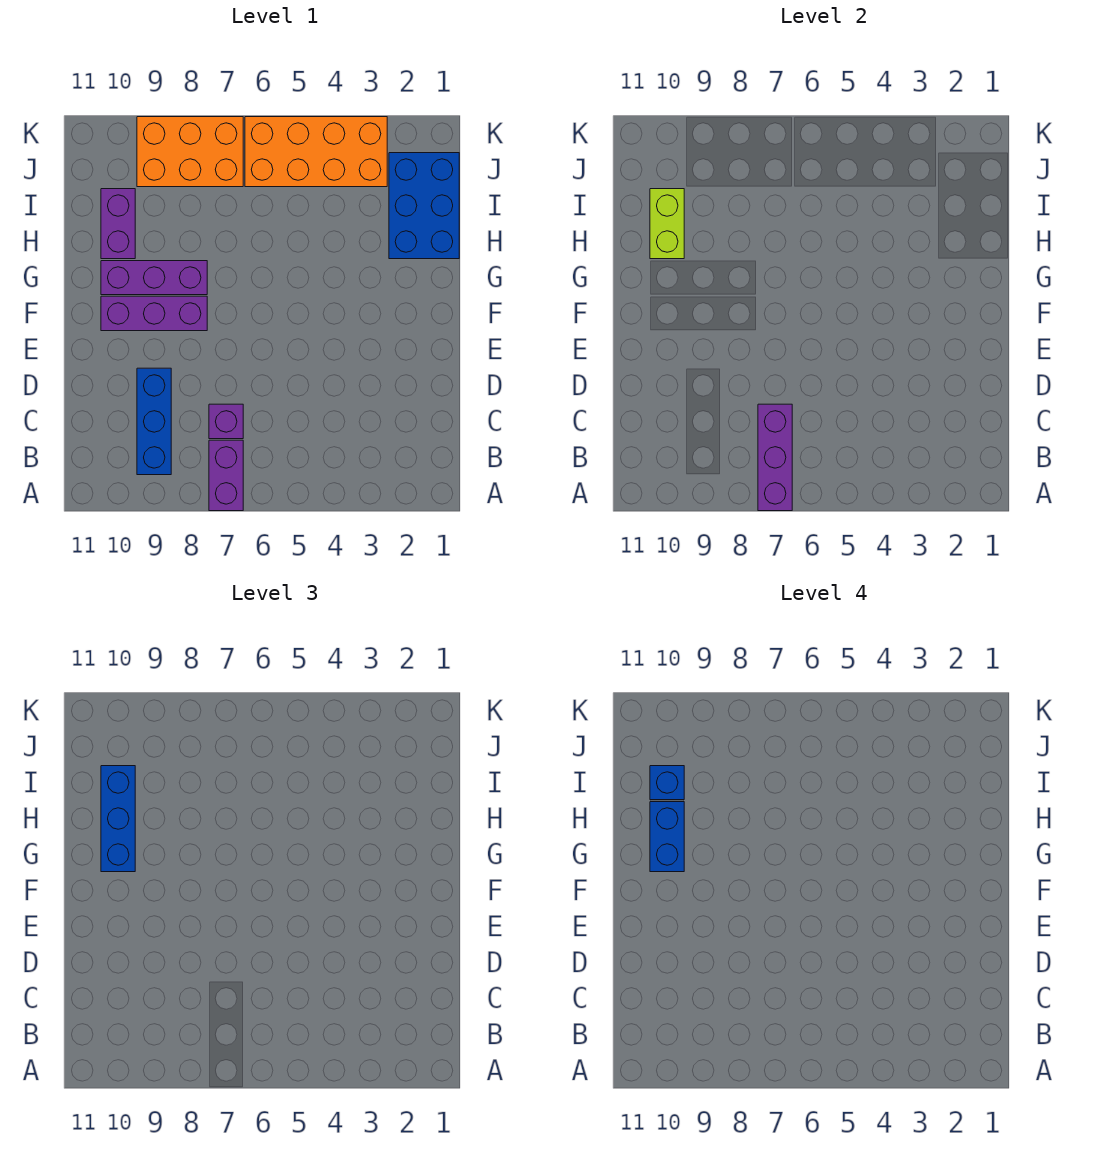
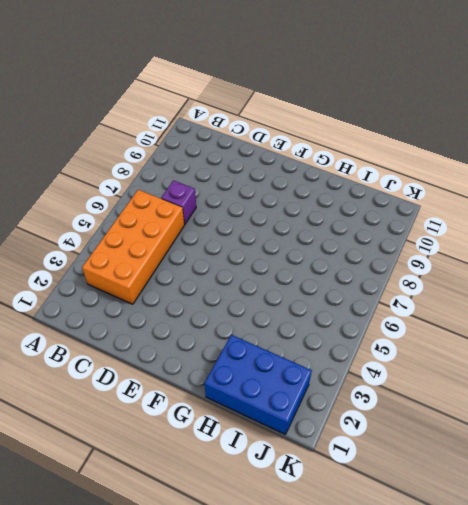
orange brick B3:C6 level 1 -> orange brick J3:K6 level 1
none -> purple brick A7:B7 level 1
none -> blue brick B9:D9 level 1
none -> purple brick F8:F10 level 1

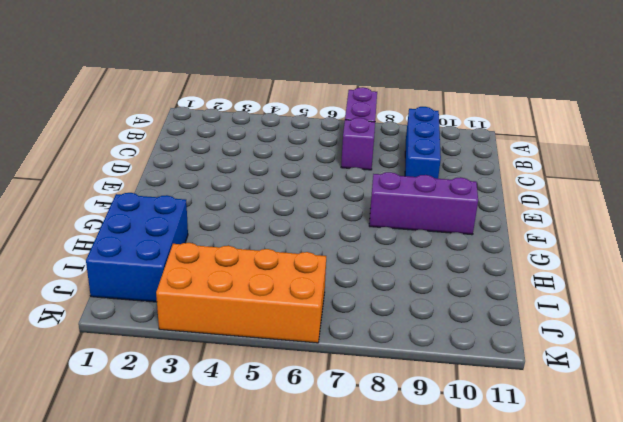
none -> purple brick G8:G10 level 1
none -> purple brick H10:I10 level 1
none -> orange brick J7:K9 level 1

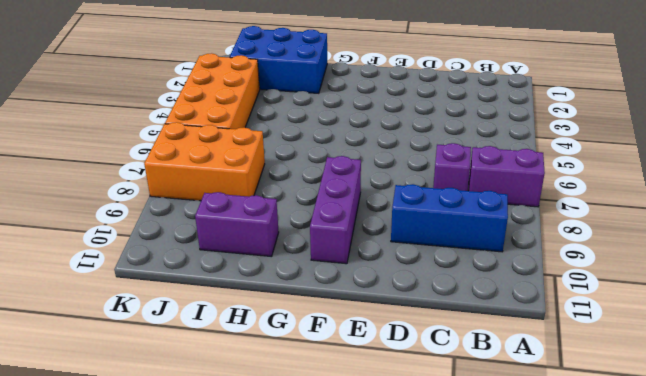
orange brick I7:K8 level 1 -> orange brick J7:K9 level 1
none -> purple brick G8:G10 level 1
none -> purple brick A7:C7 level 2
none -> lime brick H10:I10 level 2

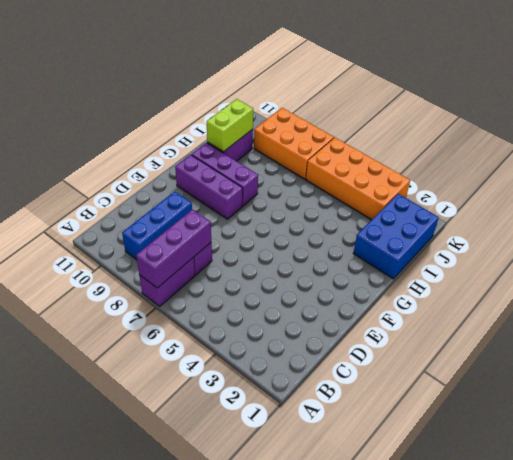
none -> blue brick G10:I10 level 3
none -> blue brick G10:H10 level 4
none -> blue brick I10 level 4

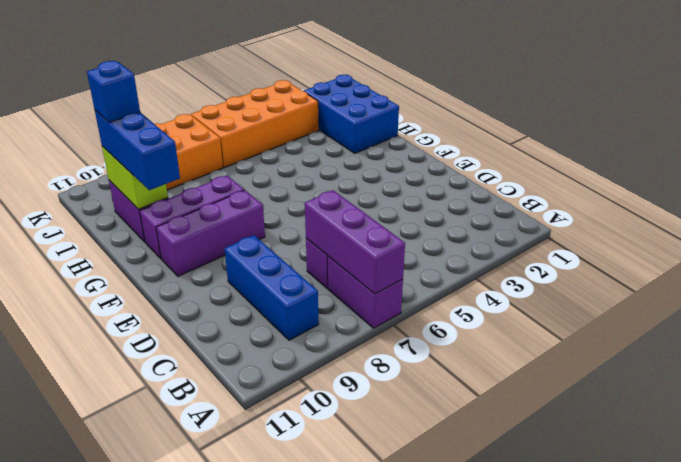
none -> blue brick G10:H10 level 4

